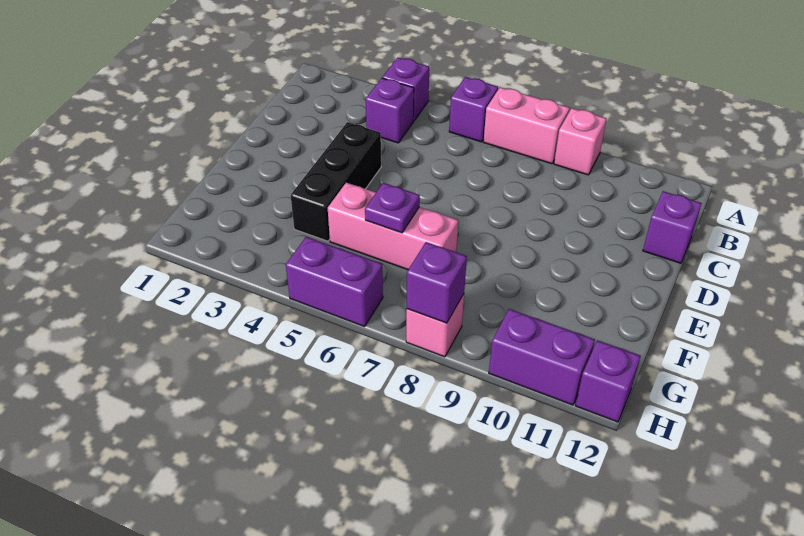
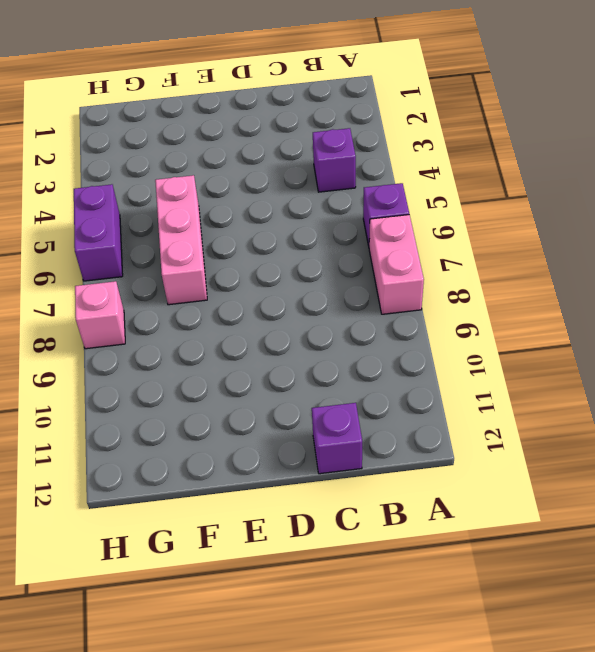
none -> purple brick A4 level 1
none -> pink brick A9 level 1
none -> black brick D4:F4 level 1

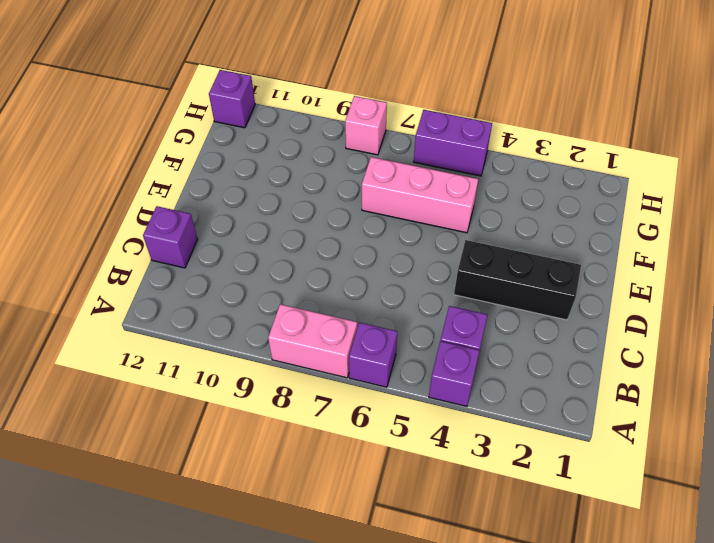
black brick D2:D4 level 1 -> black brick D4:F4 level 1
none -> pink brick A9 level 1
none -> purple brick H10:H11 level 1
none -> purple plate F6 level 2

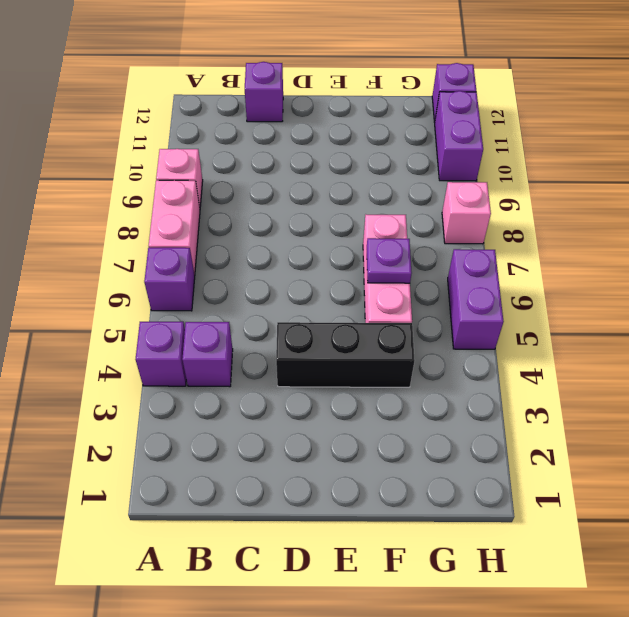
none -> purple brick H8 level 2

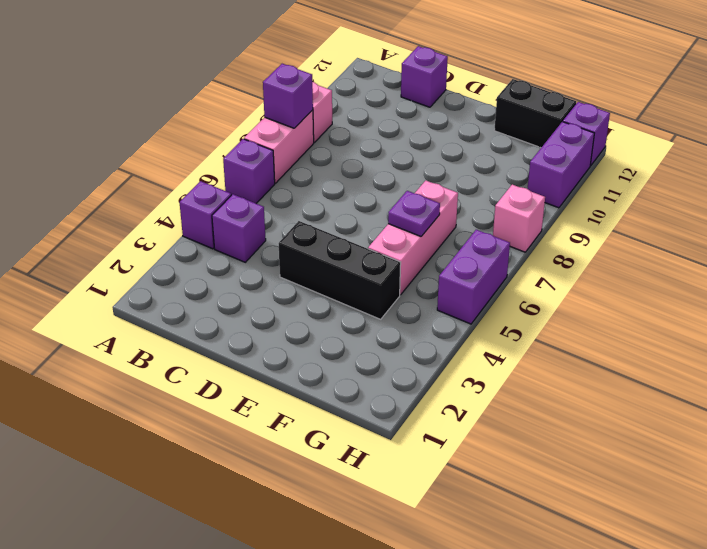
purple brick A8 level 2 -> purple brick H8 level 2
black brick F12:G12 level 1 -> none

